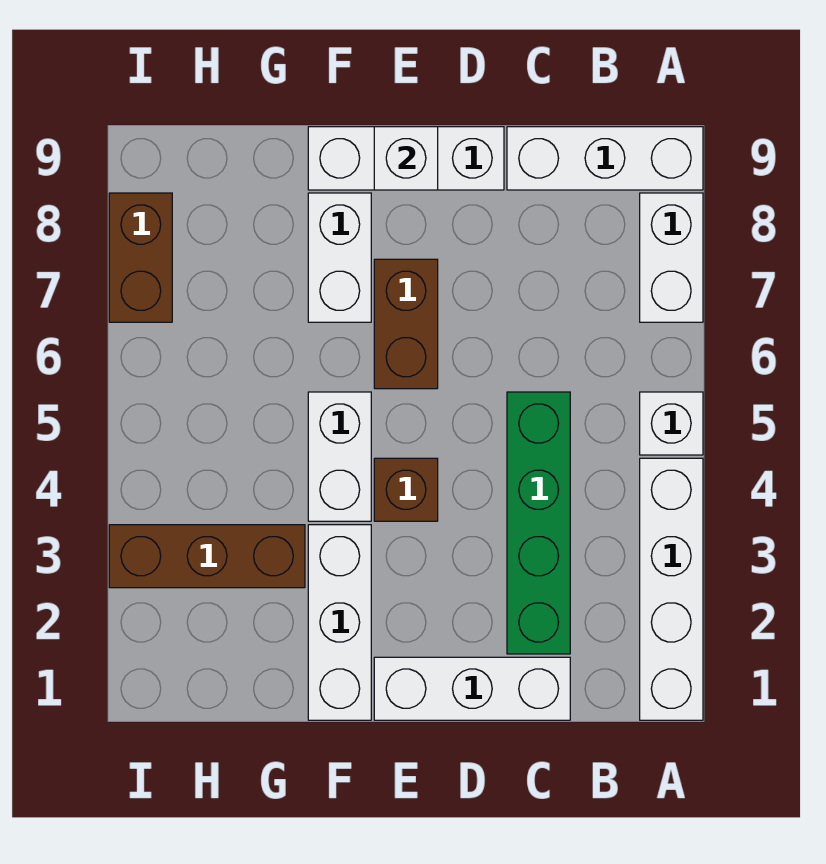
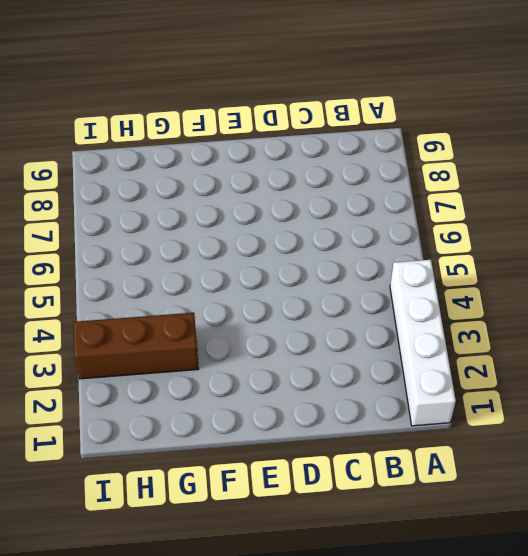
none -> white brick A5 level 1
none -> white brick A7:A8 level 1
none -> white brick A9:C9 level 1

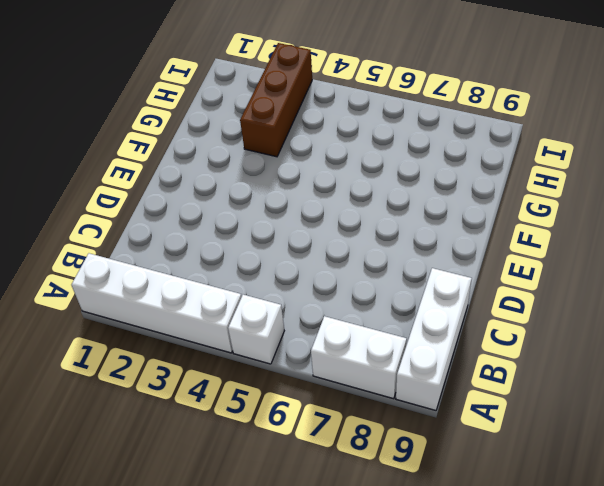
none -> white brick C1:E1 level 1
none -> green brick C2:C5 level 1
none -> white brick D9:F9 level 1

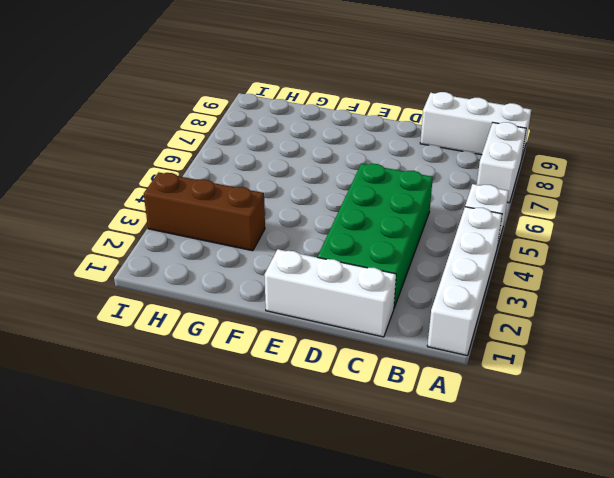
green brick C2:D5 level 1 -> green brick C2:C5 level 1
none -> white brick D9:F9 level 1
none -> brown brick E4 level 1
none -> brown brick E6:E7 level 1

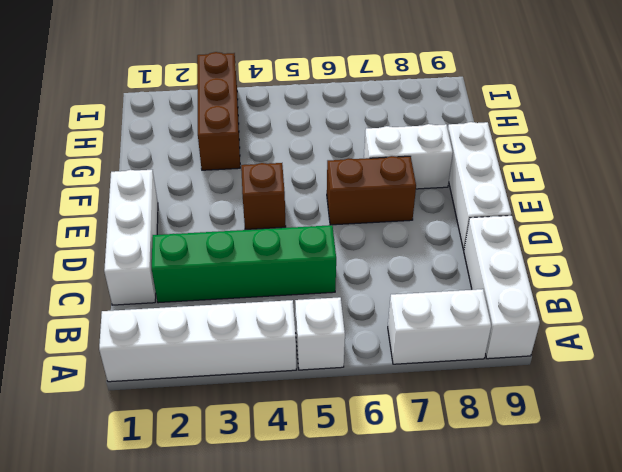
none -> white brick F1:F3 level 1
none -> white brick F4:F5 level 1
none -> brown brick I7:I8 level 1

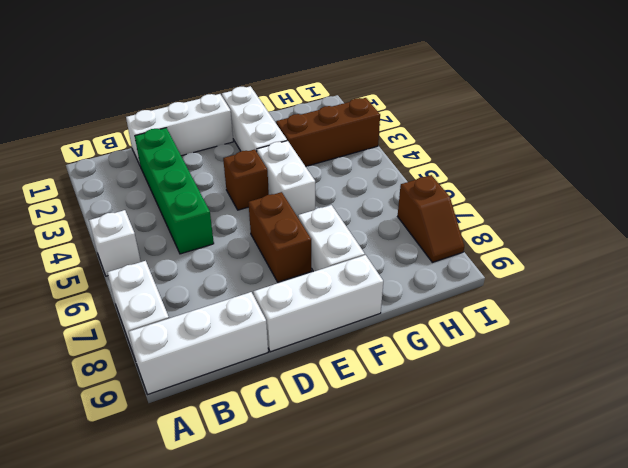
brown slope I7:I8 level 1 top 7 -> brown brick I7:I8 level 1
none -> white brick A1:A4 level 1
none -> white brick E9 level 2

